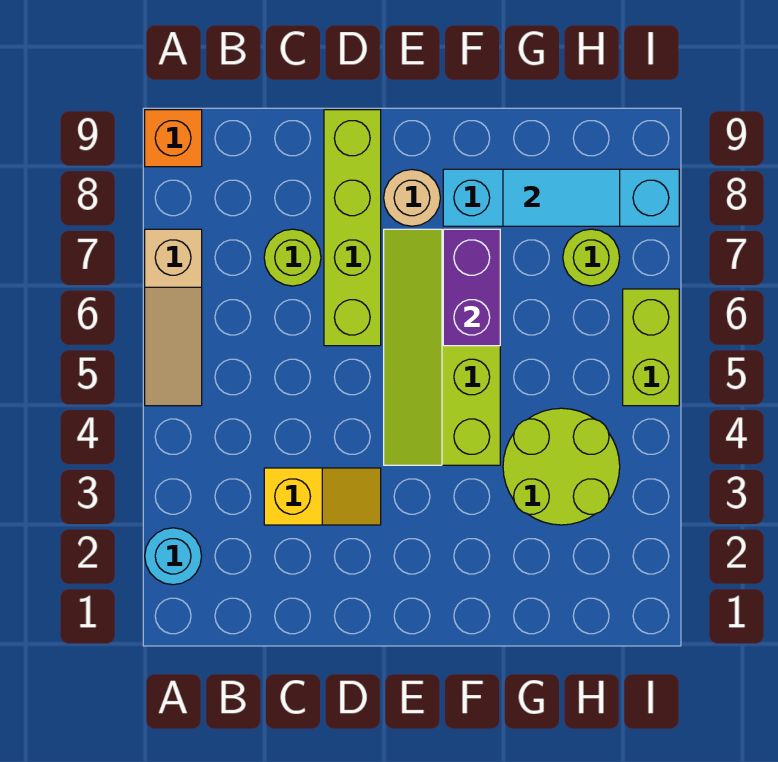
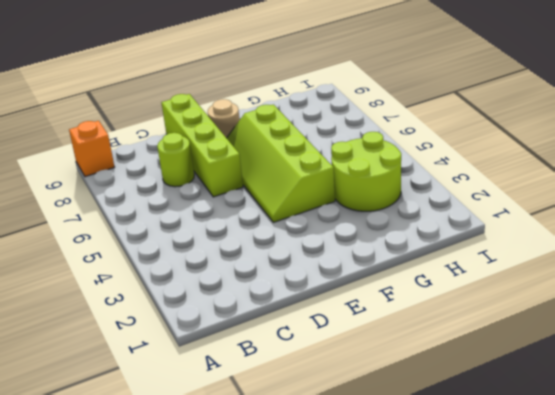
none -> cyan round brick A2 level 1
none -> tan slope A5:A7 level 1 top 7
none -> yellow slope C3:D3 level 1 top C

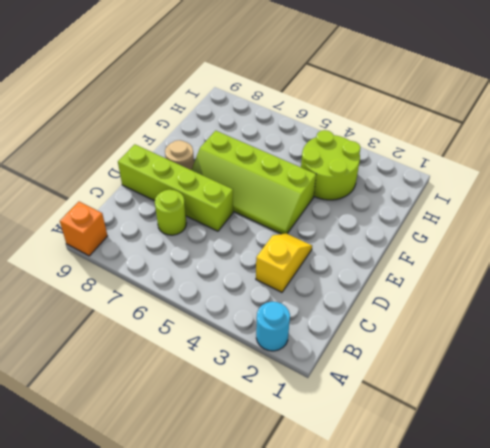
none -> tan slope A5:A7 level 1 top 7
none -> cyan brick F8:I8 level 1
none -> lime round brick H7 level 1

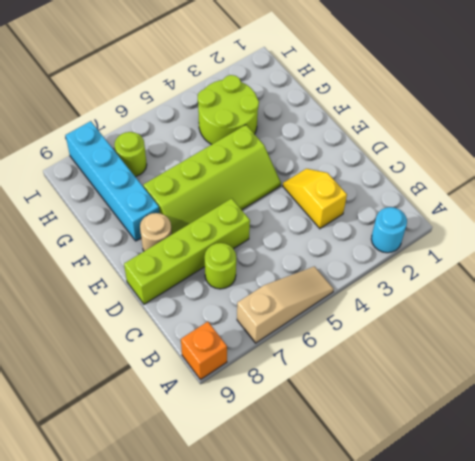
none -> lime brick I5:I6 level 1
none -> purple brick F6:F7 level 2
none -> cyan tile G8:H8 level 2

